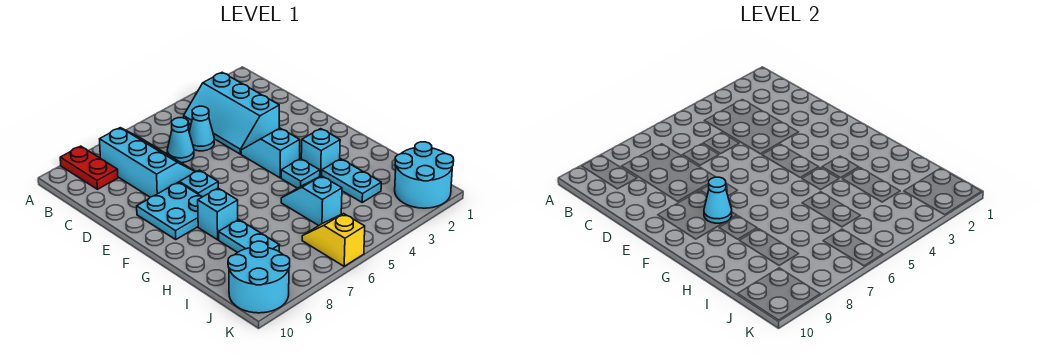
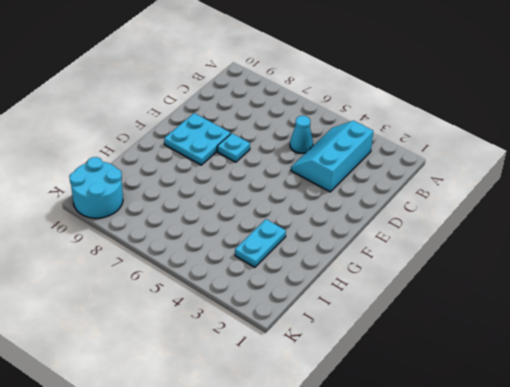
none -> red plate A9:B9 level 1
none -> cyan slope B7:D8 level 1 top 8
none -> cyan cone C6 level 1

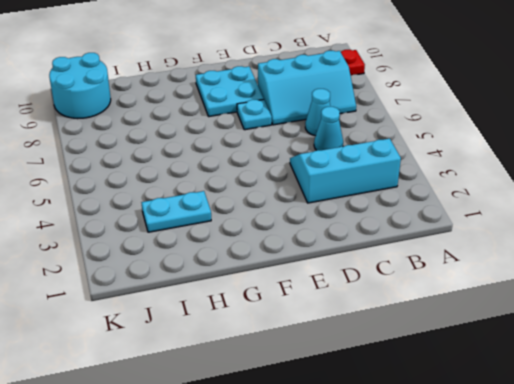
none -> cyan slope E4:F4 level 1 top F
none -> cyan brick G3 level 1
none -> cyan plate G4 level 1

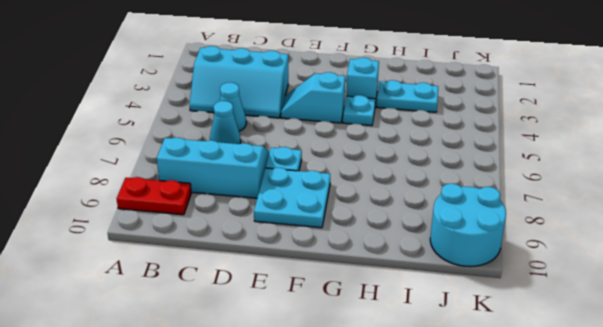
none -> cyan brick G8 level 1
none -> cyan slope H5:I5 level 1 top I
none -> cyan plate H8:I8 level 1

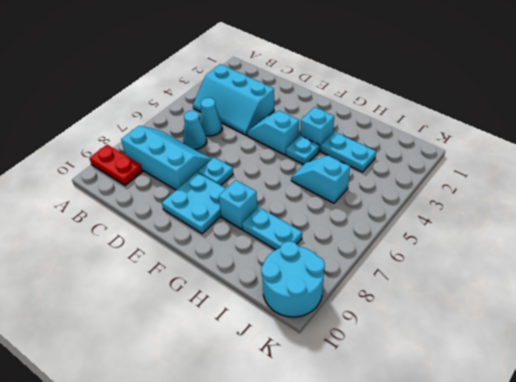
none -> cyan round brick J1:K2 level 1
none -> yellow slope J6:K6 level 1 top K
none -> cyan cone F8 level 2

